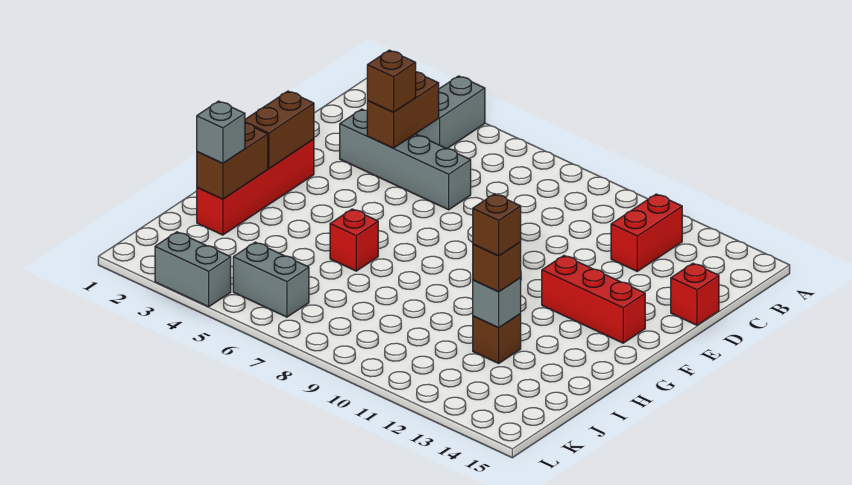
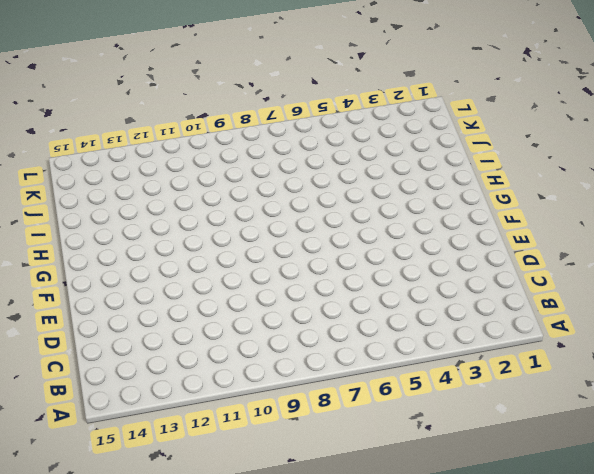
none -> grey brick A4:B4 level 1
none -> red brick B12:C12 level 1
none -> grey brick D3:D6 level 1

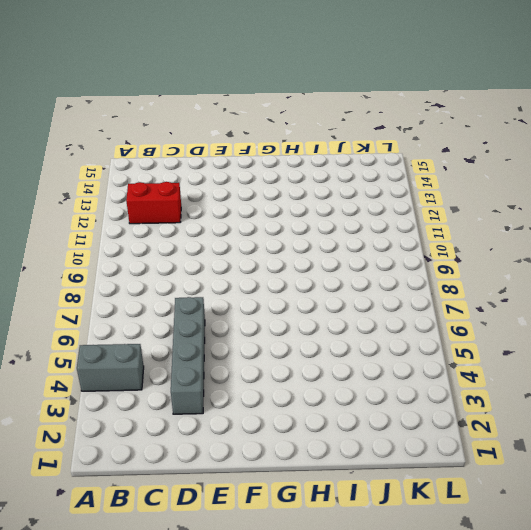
none -> red brick D15 level 1
none -> red brick F2:I2 level 1
none -> red brick F12:F14 level 1

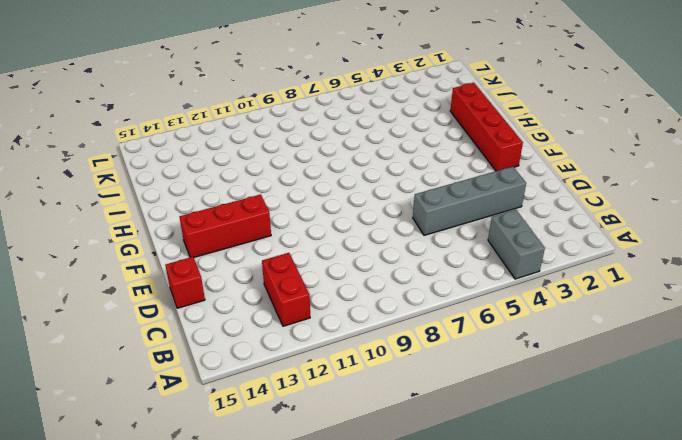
none -> red brick H6 level 1
none -> brown brick I12 level 1
none -> grey brick K5:K6 level 1

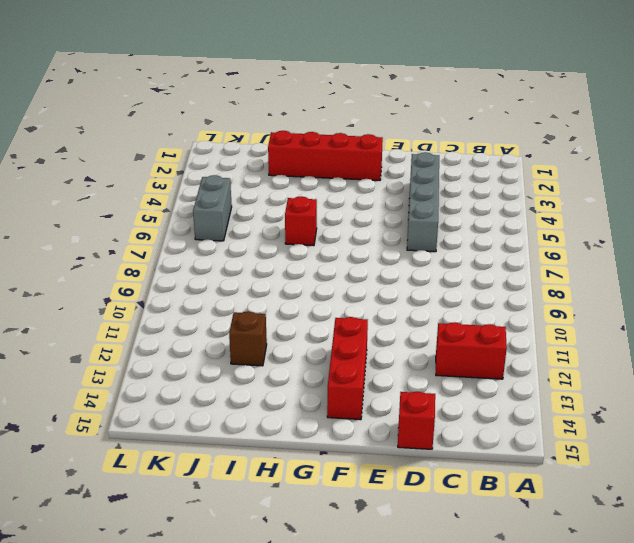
none -> grey brick A4:B4 level 1
none -> grey brick L3:L4 level 1
none -> brown brick C4:D4 level 2

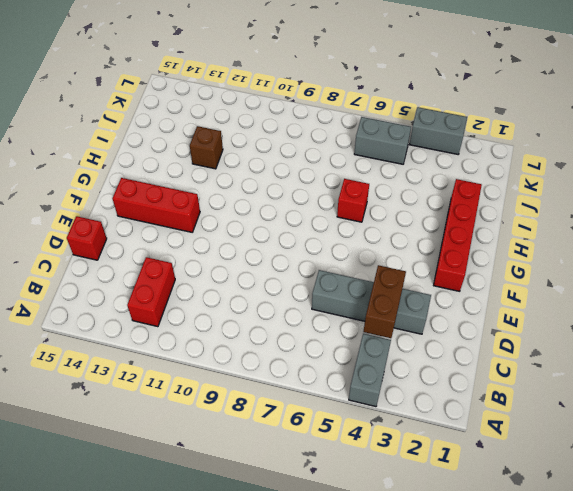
none -> brown brick F2:G2 level 2
none -> brown brick H2:I2 level 2
none -> grey brick I12 level 2

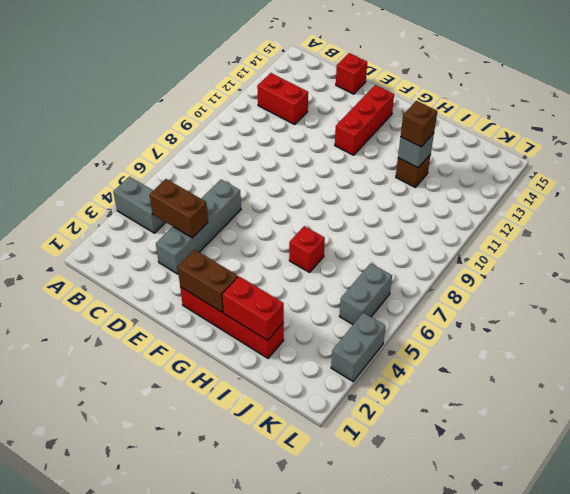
red brick H2:I2 level 2 -> brown brick H2:I2 level 2
none -> brown brick D4 level 3
none -> grey brick I2 level 3
none -> brown brick I12 level 4

